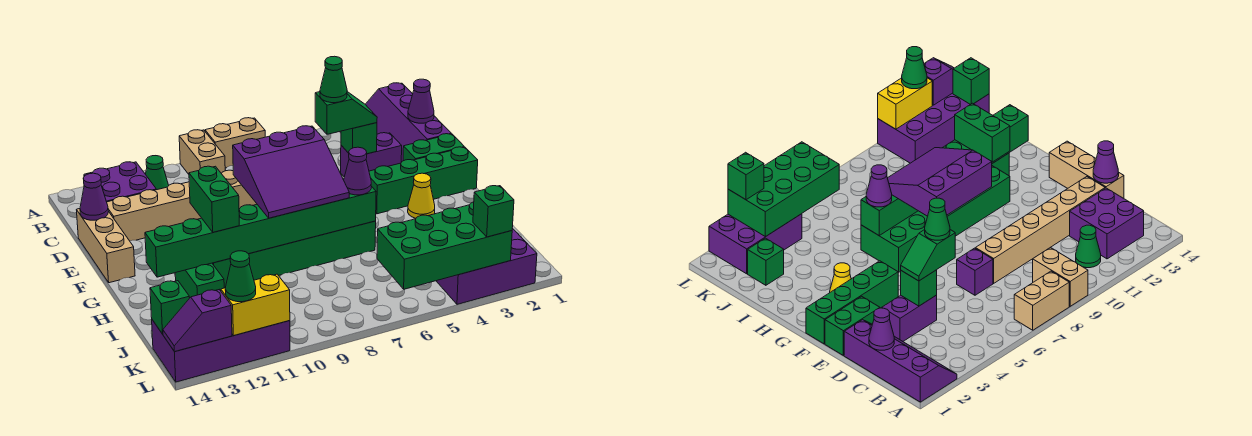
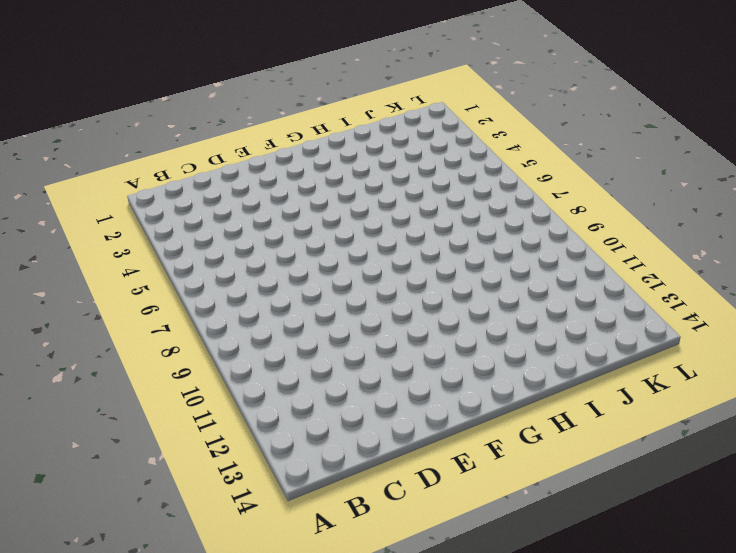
none -> purple slope A1:D2 level 1 top 1
none -> tan brick A7:A8 level 1
none -> tan brick A9:B9 level 1
none -> green cone B11 level 1

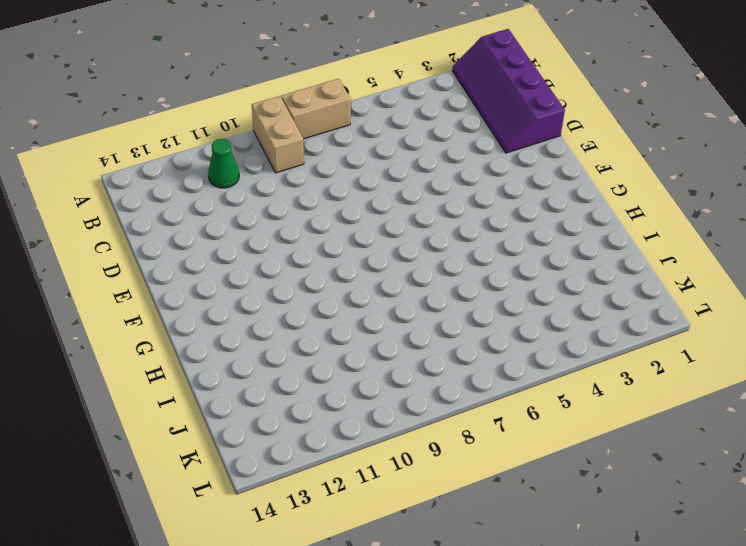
none -> purple brick B12:C13 level 1
none -> purple brick D3:D4 level 1
none -> purple brick D7 level 1
none -> tan brick D8:D13 level 1

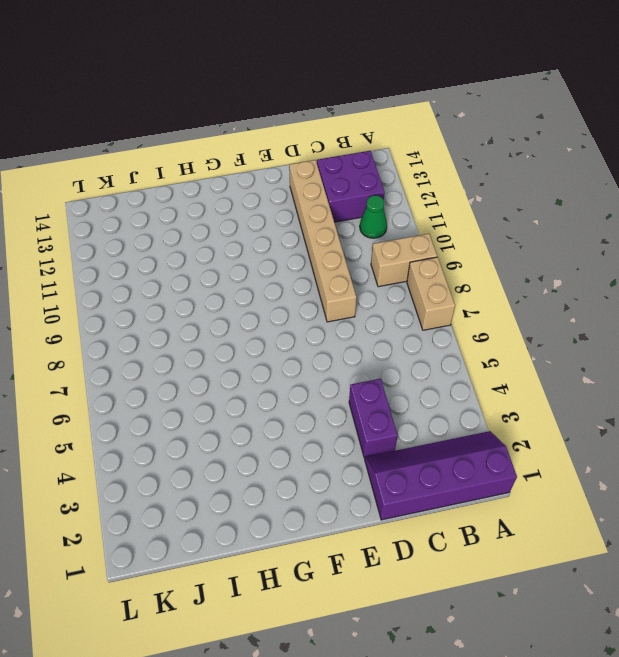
none -> purple brick D7 level 1
none -> tan brick D14:F14 level 1
none -> green brick E1:E2 level 1
none -> green brick F1:F4 level 1

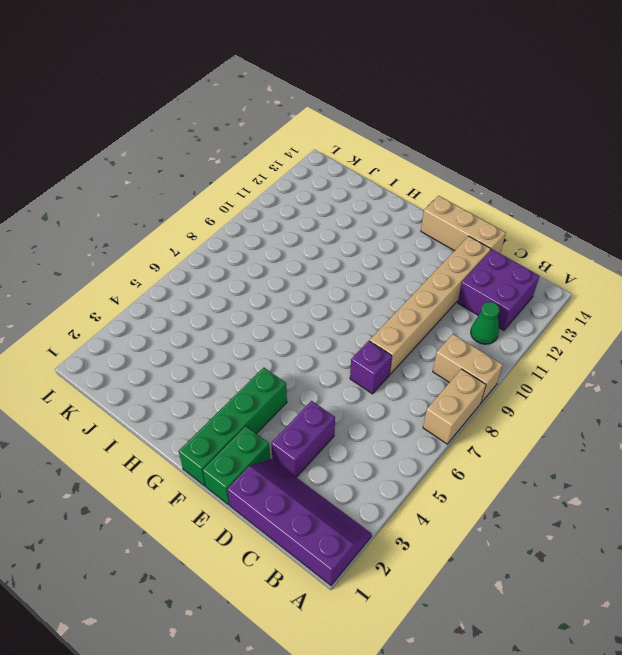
none -> yellow cone G3 level 1
none -> green brick G6:H11 level 1
none -> green brick H12:I12 level 1
none -> green brick J2 level 1

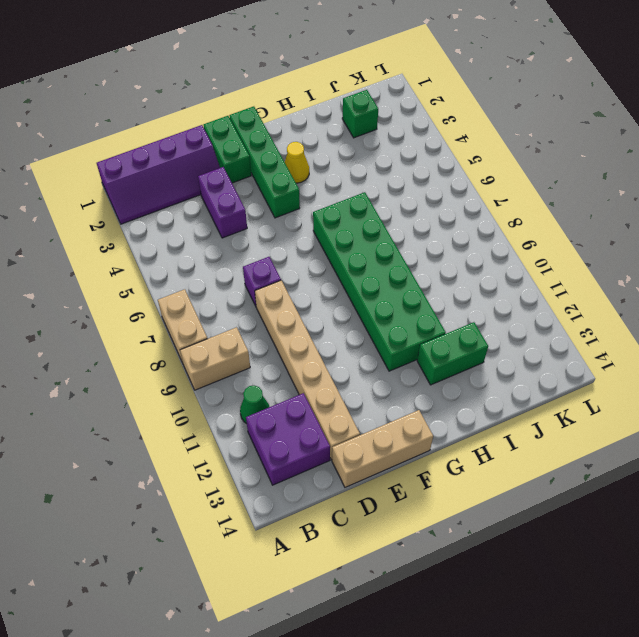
none -> purple brick K2:L4 level 1
none -> purple brick K11:L14 level 1
none -> purple cone C1 level 2
none -> green brick D4 level 2

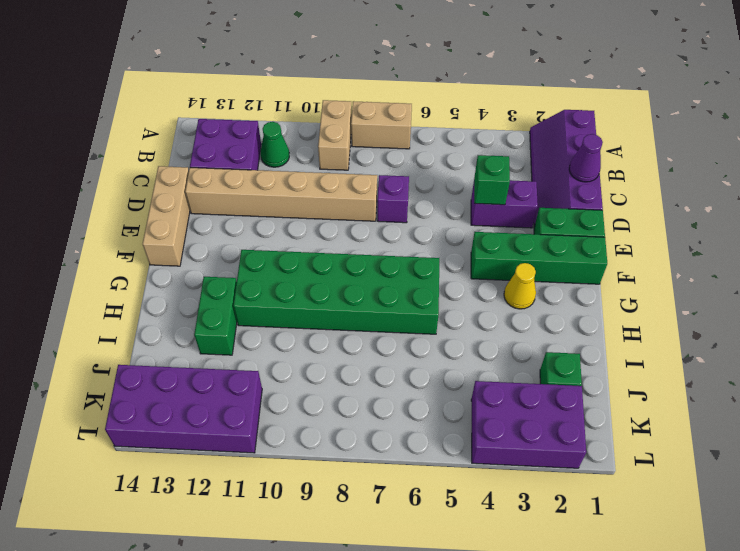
none -> purple cone D14 level 2
none -> green brick H6:H13 level 2
none -> green brick K3:L6 level 2
none -> green brick K14 level 2

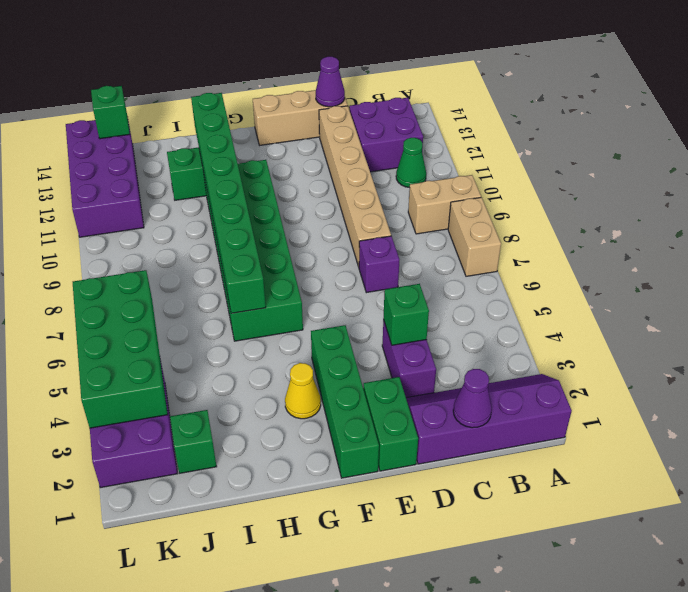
none -> yellow brick L11:L12 level 2
none -> purple slope L13:L14 level 2 top 13
none -> green slope D4:D5 level 3 top 5
none -> purple slope F7:H9 level 3 top F

